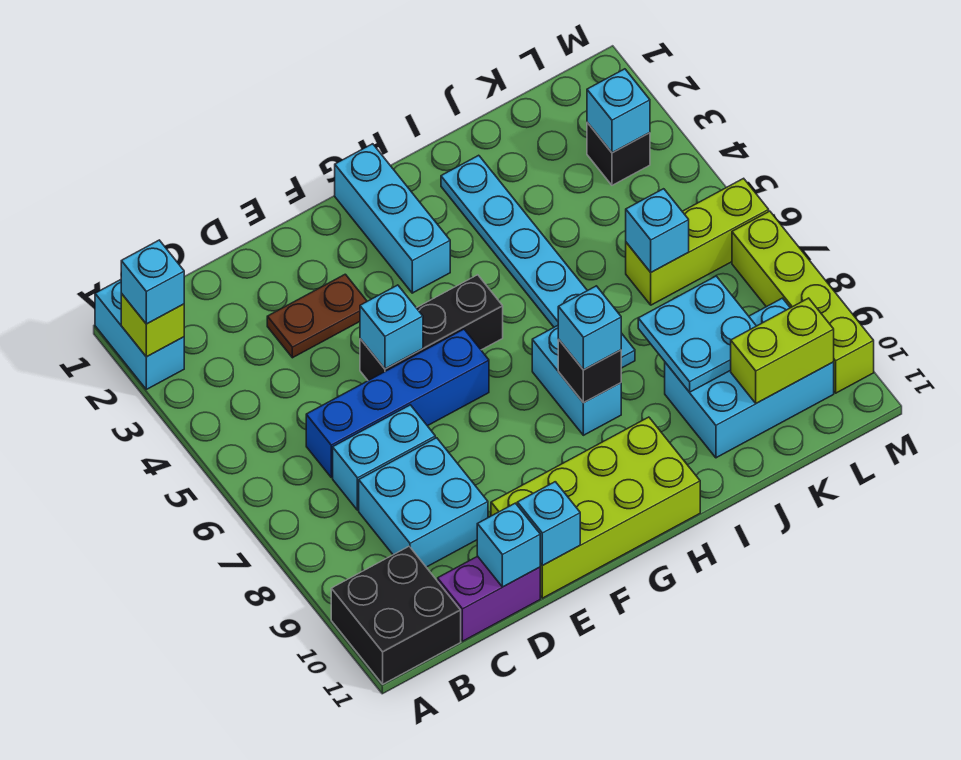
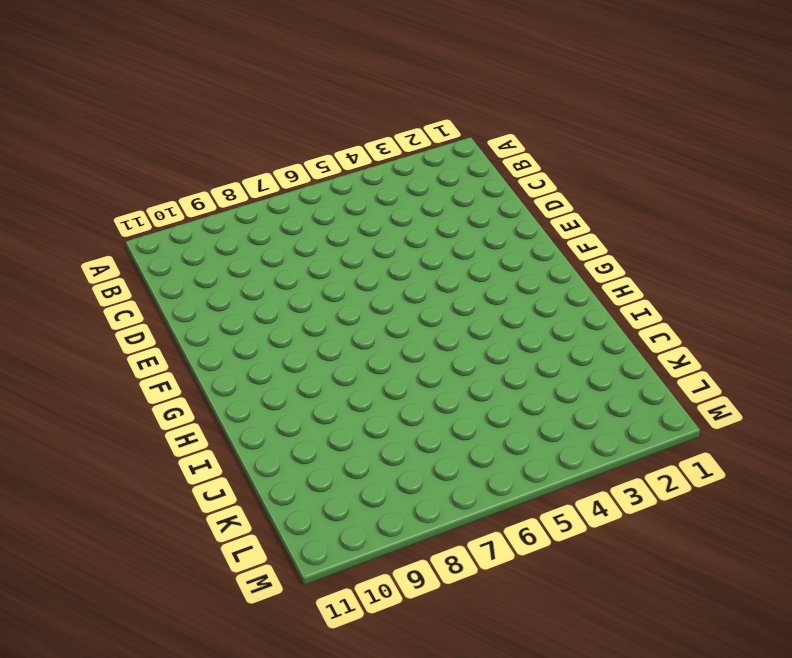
none -> cyan brick A1:A2 level 1
none -> black brick A10:B11 level 1
none -> blue brick C6:F6 level 1

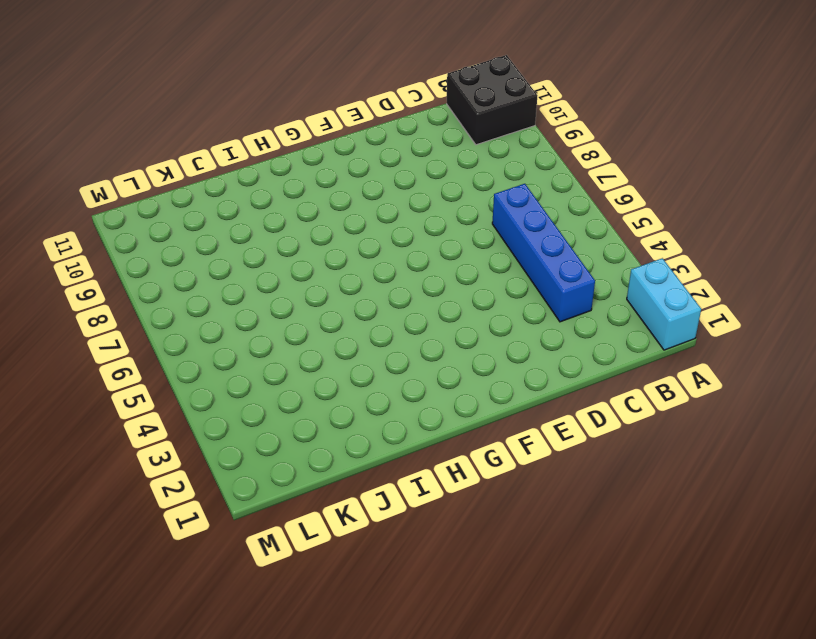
blue brick C3:C6 level 1 -> blue brick C6:F6 level 1
none -> cyan brick C7:D7 level 1
none -> cyan brick C8:D9 level 1
none -> purple brick C11:D11 level 1

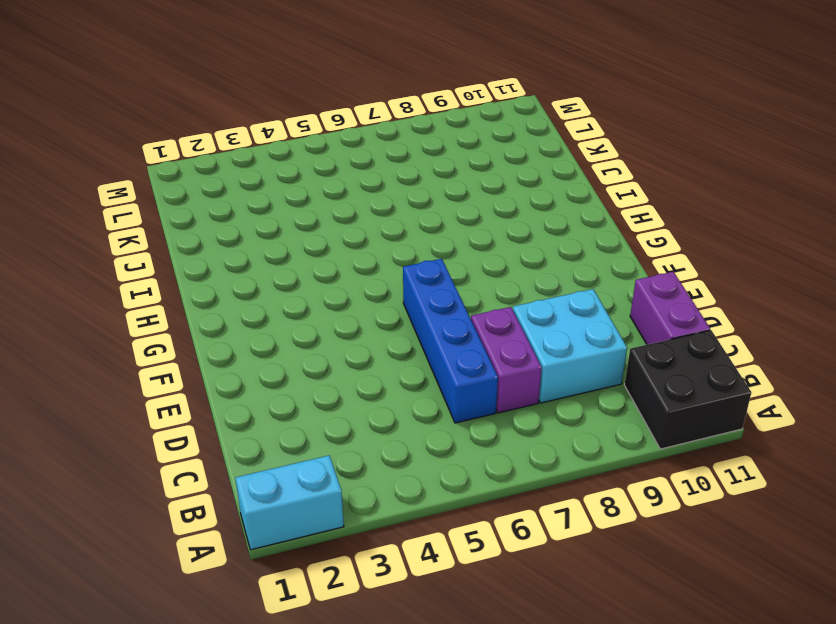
purple brick C7:D7 level 1 -> cyan brick C7:D7 level 1
none -> brown plate D3:E3 level 1
none -> black brick E5:G5 level 1
none -> lime brick E10:H11 level 1

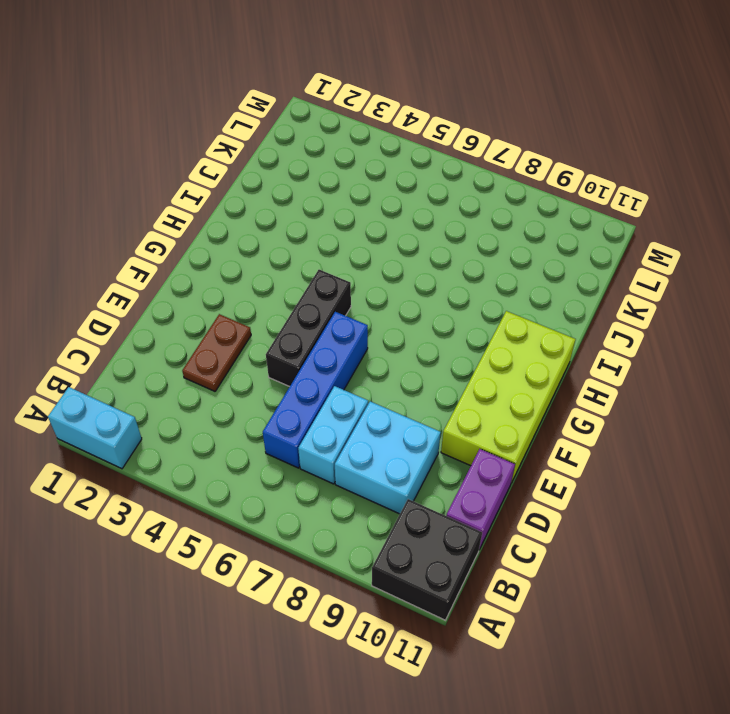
none -> cyan brick G1:G3 level 1
none -> cyan brick H7:H8 level 1
none -> cyan plate I2:I7 level 1

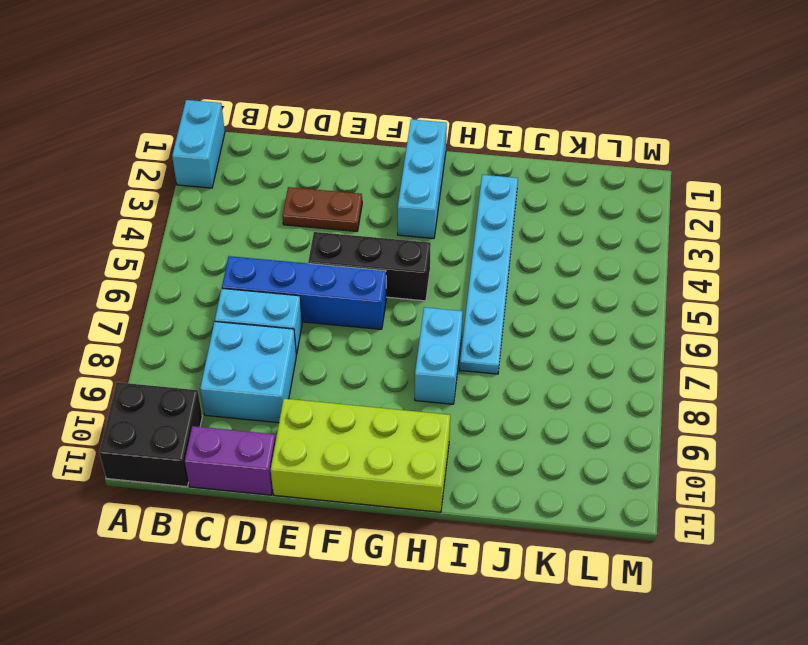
none -> cyan brick J9:L10 level 1
none -> lime brick K6:M6 level 1
none -> black brick L3 level 1

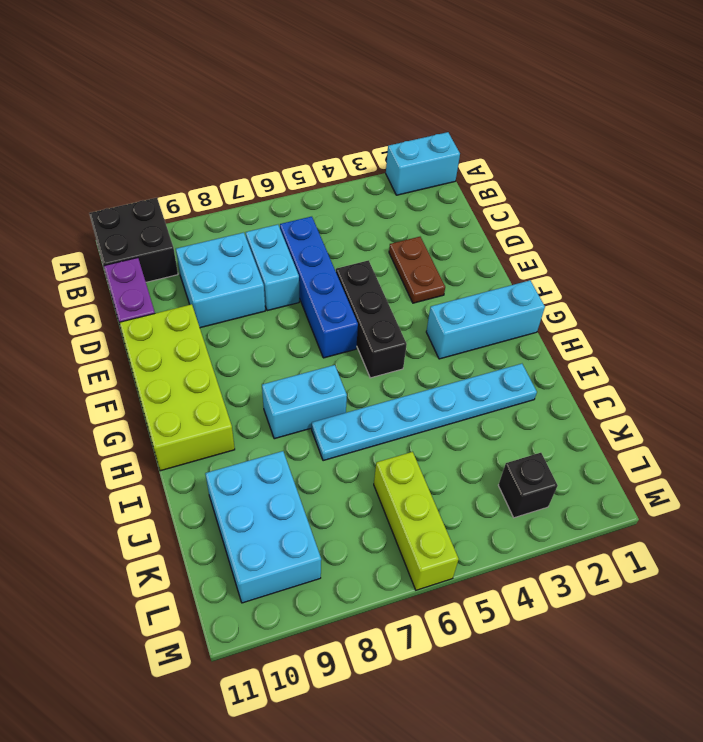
none -> lime brick M7:M10 level 1
none -> lime brick A2 level 2
none -> cyan brick D11 level 2

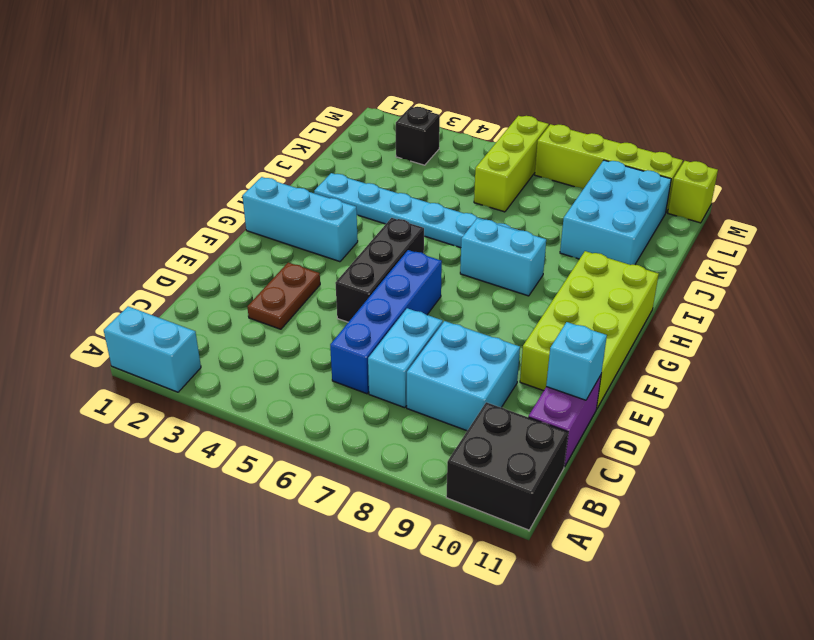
lime brick M11 level 1 -> lime brick A2 level 2
none -> cyan brick E5 level 2
none -> cyan brick E11 level 2
none -> black brick H8 level 2

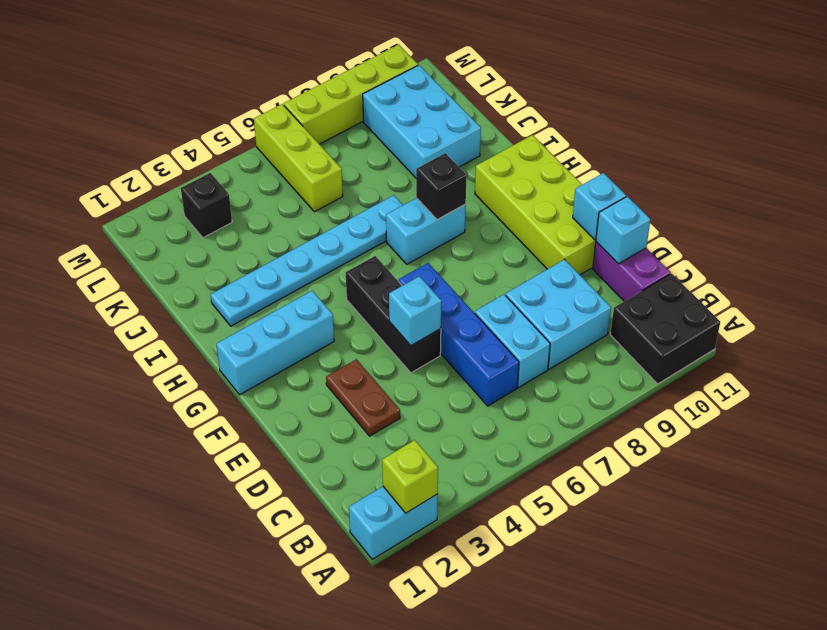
none -> cyan plate J8:K9 level 2
none -> cyan brick K6 level 2
none -> lime brick K10:L10 level 2

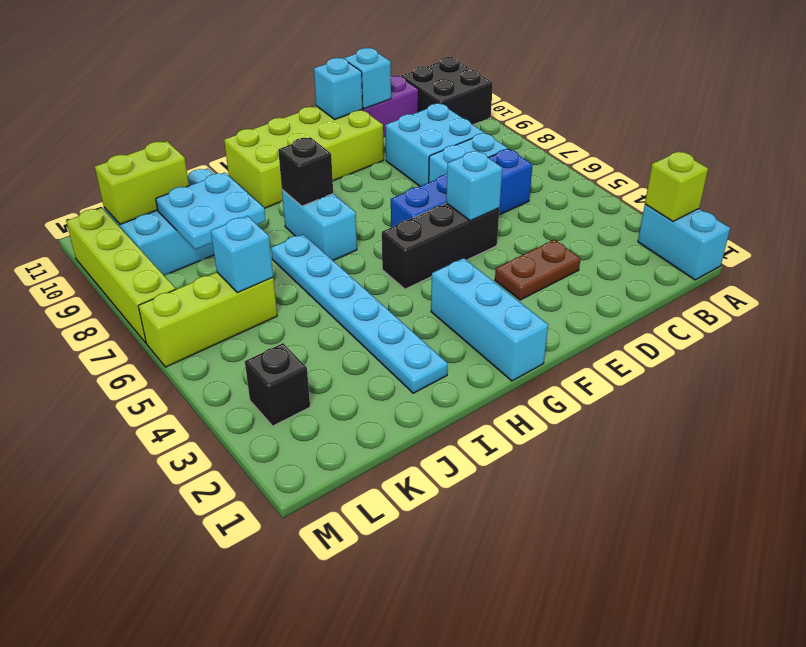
none -> cyan brick L3 level 2
none -> cyan brick A2 level 3
none -> cyan brick H8 level 3

